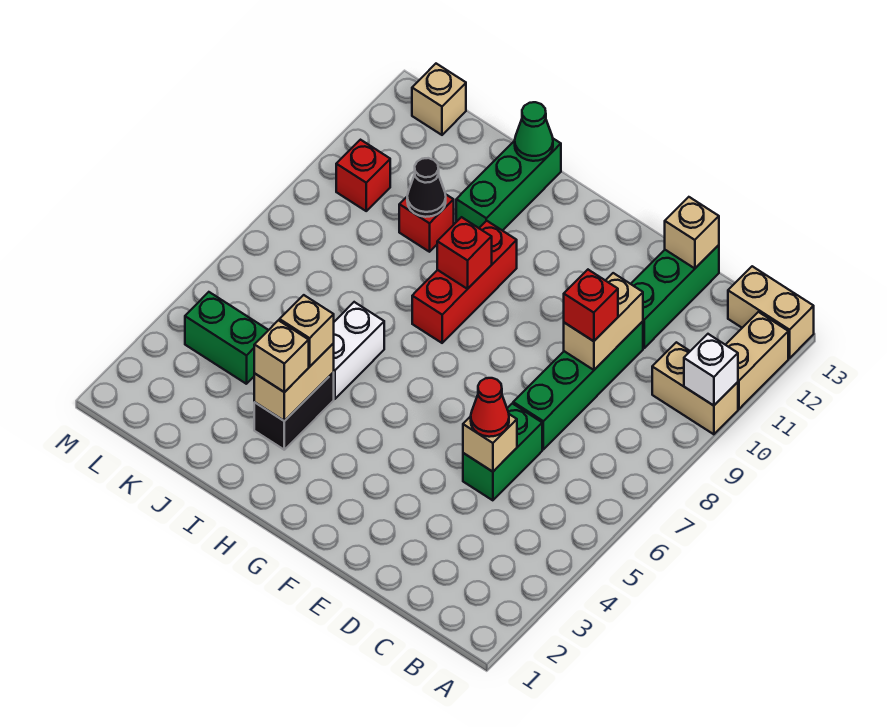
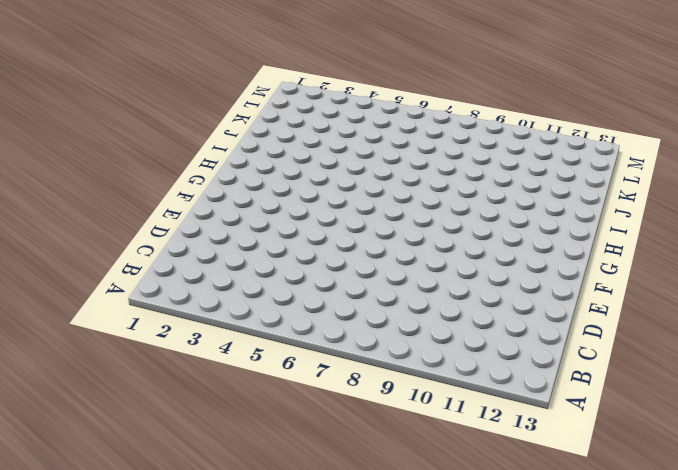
none -> tan brick A10:B10 level 1
none -> tan brick A11:A12 level 1
none -> tan brick A13:B13 level 1

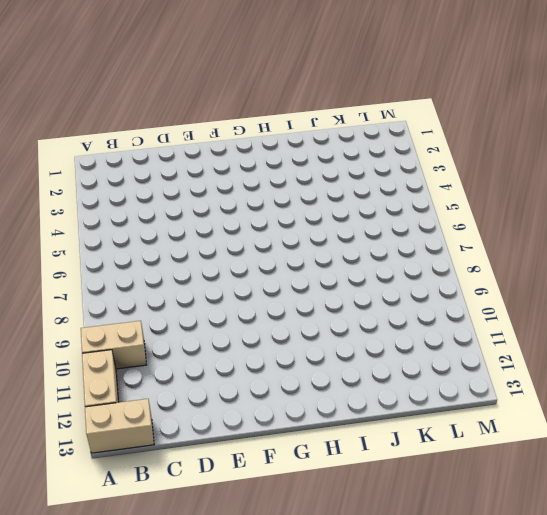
none -> green brick D5:D6 level 1
none -> green brick D7:D10 level 1
none -> green brick D11:D13 level 1

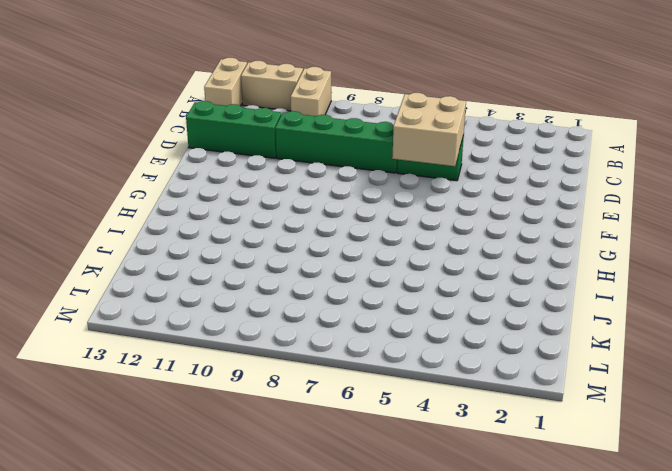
tan brick D5:E6 level 2 -> tan brick D5 level 2
none -> red brick H8:H10 level 1
none -> black brick I3:I4 level 1
none -> white brick I5:I6 level 1

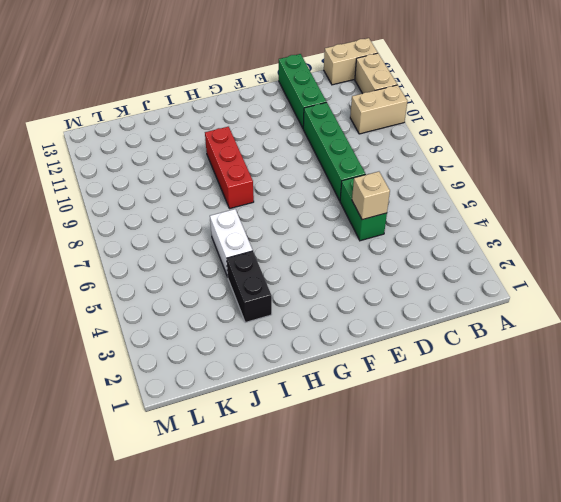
none -> green brick I11:I13 level 1
none -> red brick J10 level 1
none -> green brick K4:L4 level 1

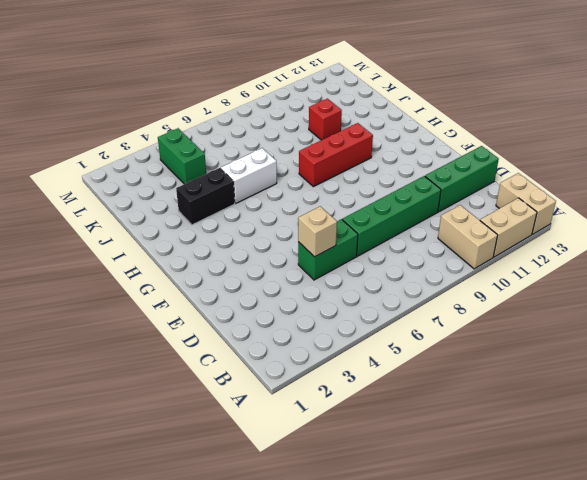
none -> green brick I11:I13 level 1
none -> red brick L10 level 1
none -> tan brick L13 level 1

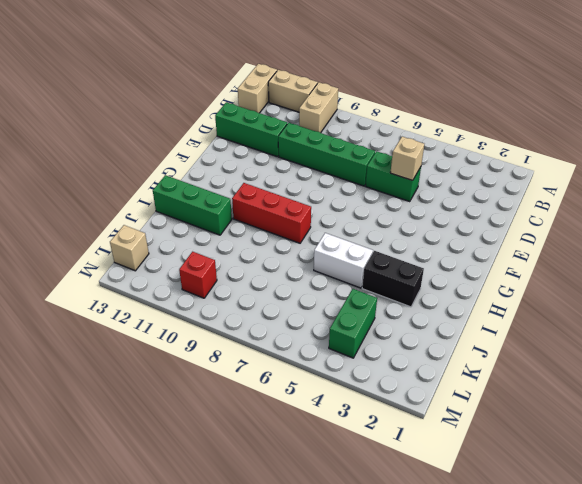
none -> red brick J10 level 1
none -> white brick A10 level 2
none -> tan brick D9:D10 level 2

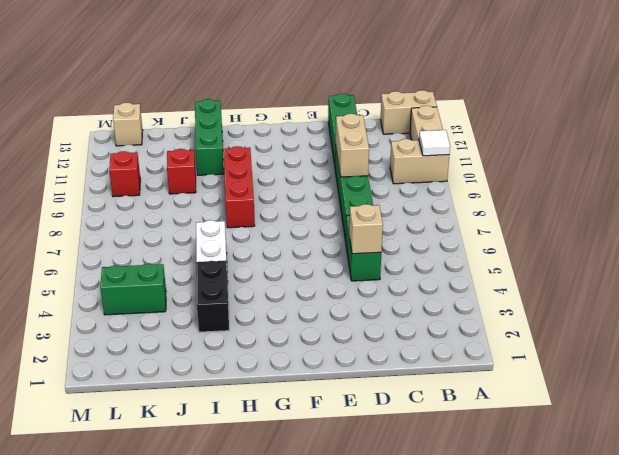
white tile A10 level 2 -> white brick A10 level 2
none -> tan brick D13 level 2
none -> red brick H9 level 2
none -> tan brick I3:I4 level 2

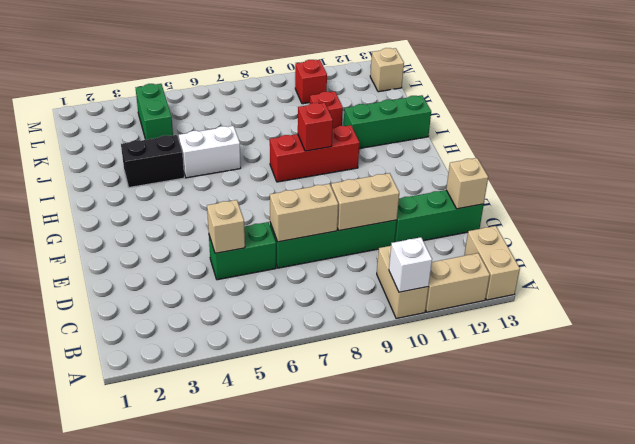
tan brick D7:D8 level 2 -> tan brick I3:I4 level 2
none -> green cone I13 level 2
none -> black cone J10 level 2
none -> red cone D5 level 3

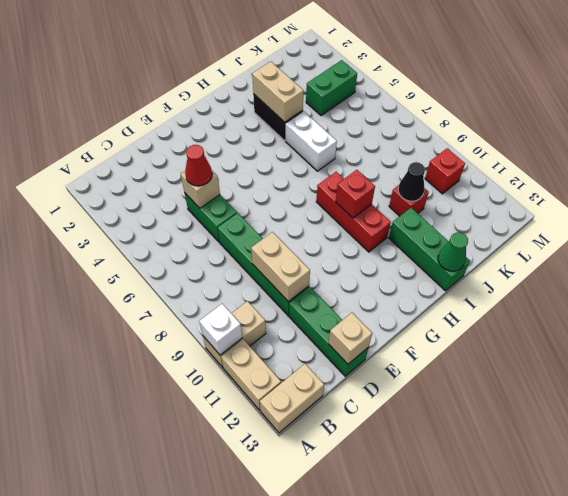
none -> tan brick L13 level 1
none -> red brick D9 level 3
none -> tan brick I3 level 3

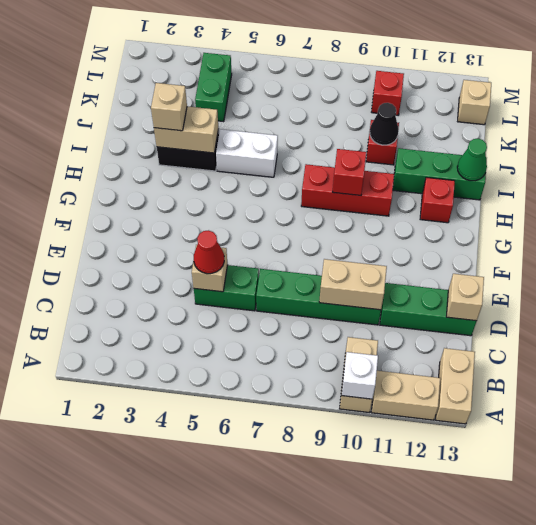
red brick H12 level 1 -> red brick D9 level 3
none -> tan brick I4 level 3

